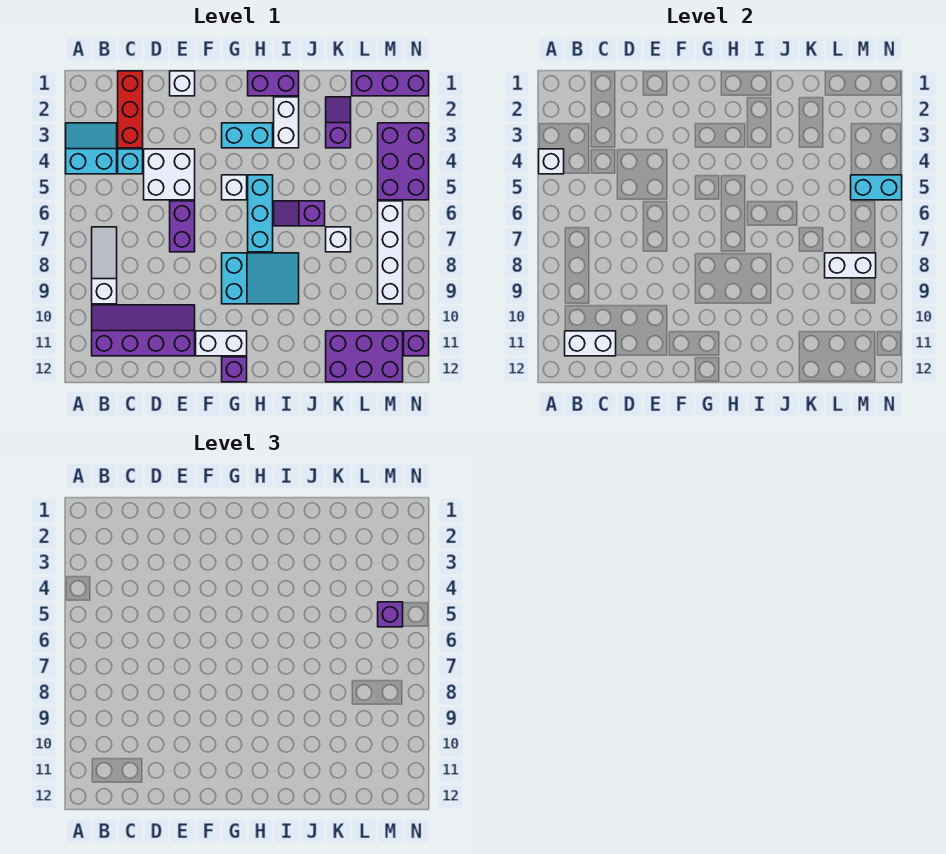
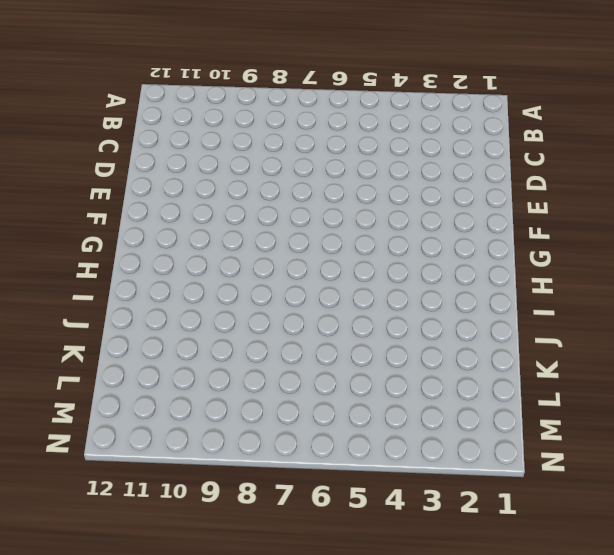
none -> cyan slope A3:B4 level 1 top 4
none -> white slope B7:B9 level 1 top 9
none -> purple slope B10:E11 level 1 top 11

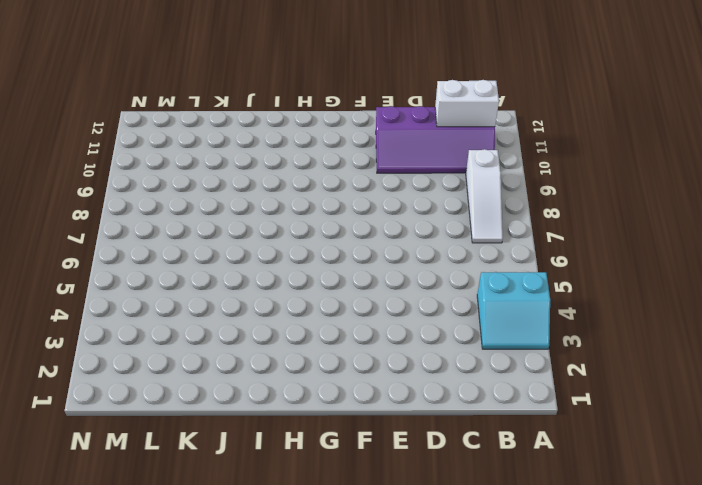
none -> red brick C1:C3 level 1
none -> cyan brick C4 level 1
none -> white brick D4:E5 level 1

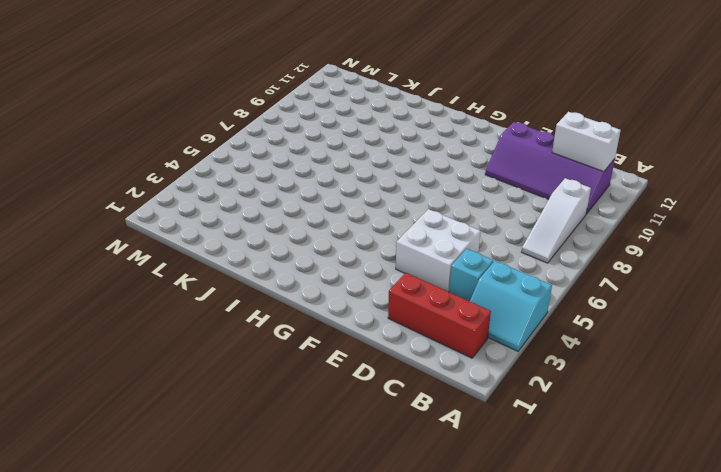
red brick B2:D2 level 1 -> red brick C1:C3 level 1
none -> white brick E1 level 1
none -> purple brick E6:E7 level 1
none -> white brick F11:G11 level 1

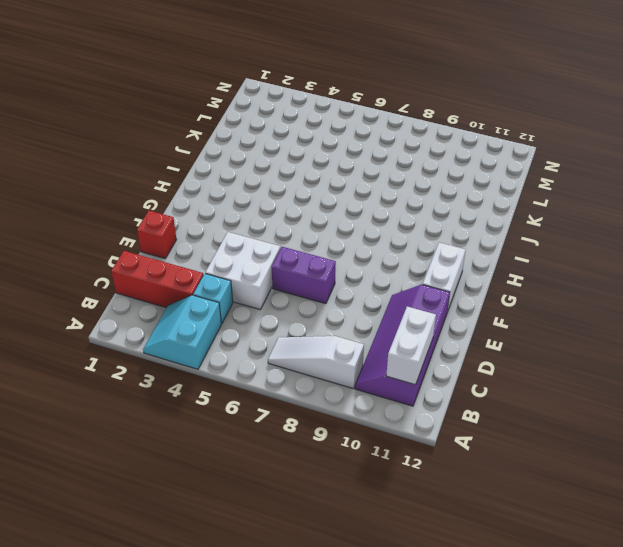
red brick E1 level 1 -> white brick E1 level 1
none -> cyan brick G3:H3 level 1
none -> white brick G5 level 1
none -> cyan slope G8:I9 level 1 top G

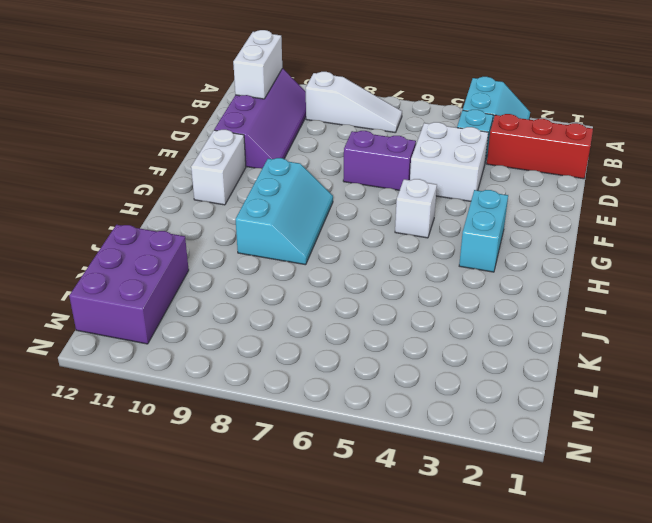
cyan slope G8:I9 level 1 top 9 -> cyan slope G8:I9 level 1 top G
none -> white brick E1 level 1
none -> purple brick G12 level 1
none -> purple brick H1:I1 level 1

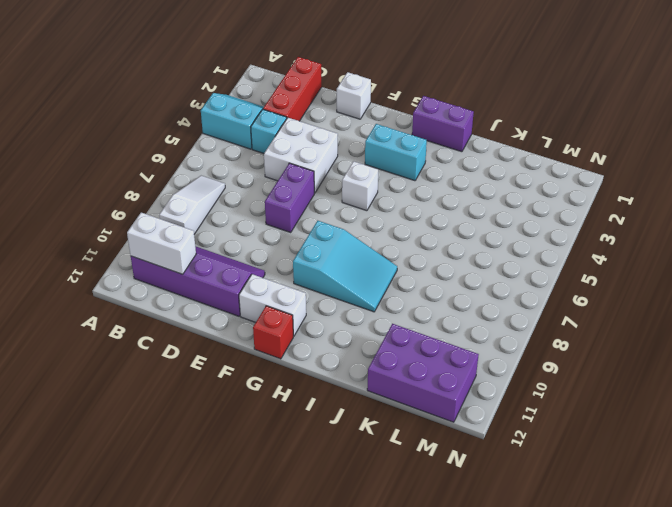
red brick G12 level 1 -> purple brick G12 level 1
none -> cyan brick H5:H7 level 1
none -> white brick I2:I3 level 1
none -> purple slope I6:J6 level 1 top J

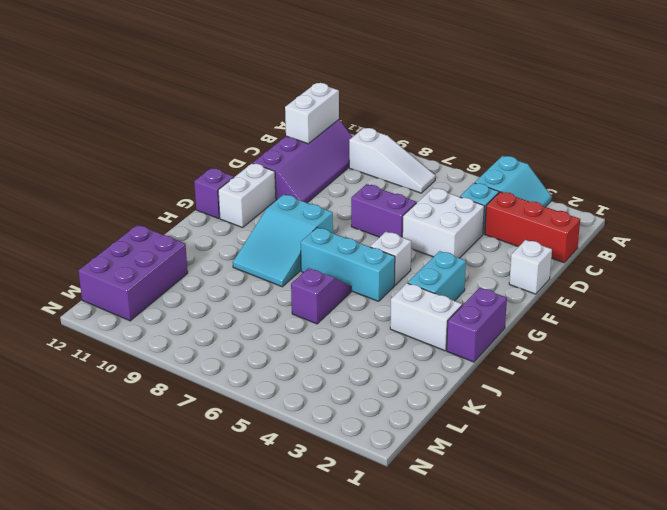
none -> purple slope K2:K3 level 1 top 3
none -> white brick K7 level 1
none -> purple brick L1:N1 level 1

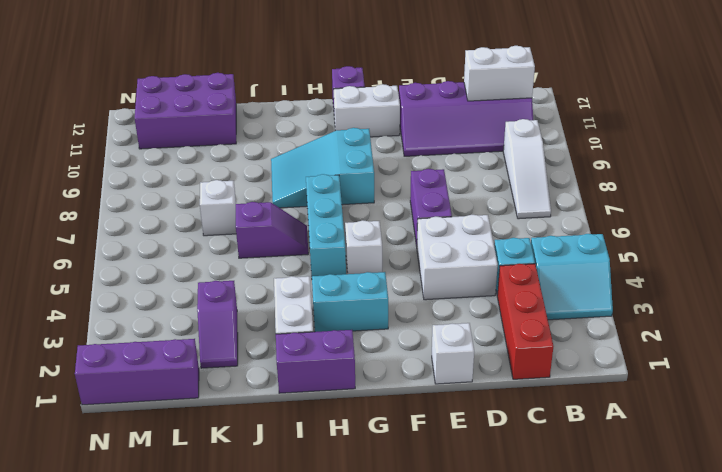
none -> purple brick M3:N5 level 1
none -> white brick M6:M9 level 1
none -> purple brick N11 level 1

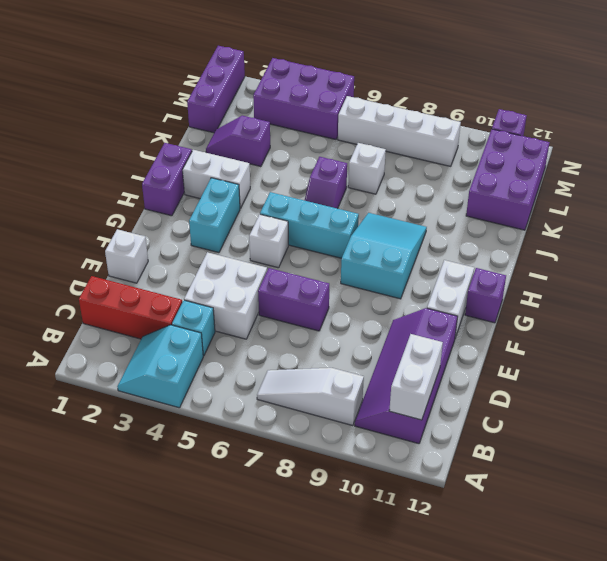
none -> white brick A4 level 2
none -> white brick L8:M8 level 2
none -> cyan brick M5:N5 level 2

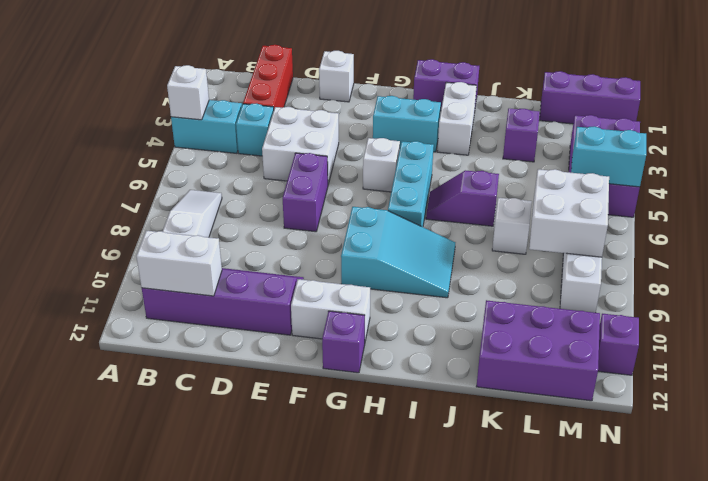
white brick L7:M8 level 2 -> white brick L8:M8 level 2
none -> purple brick M5 level 3

